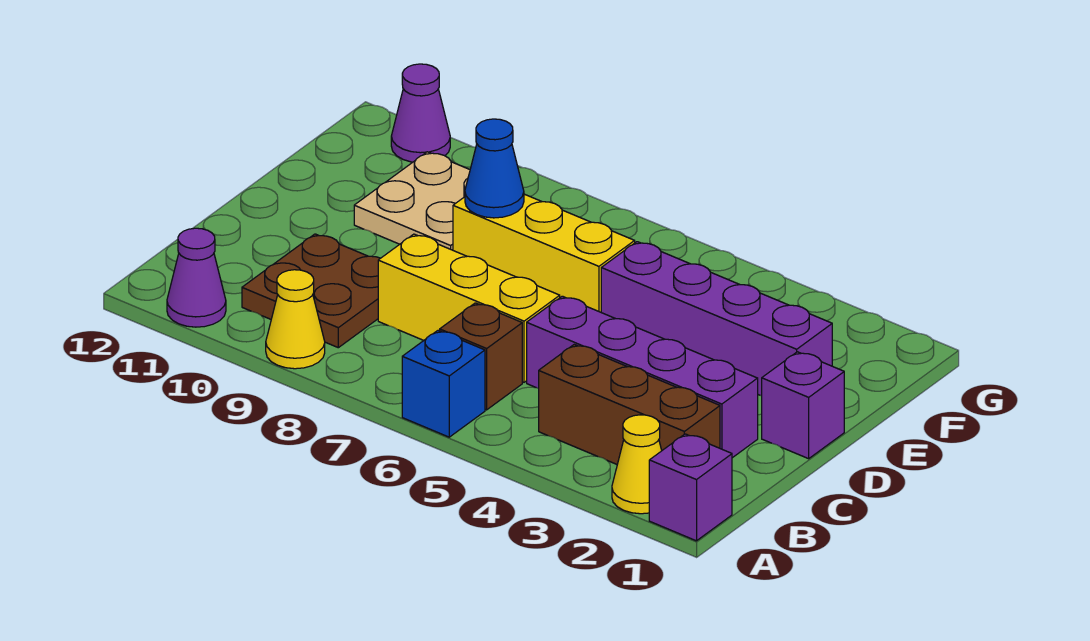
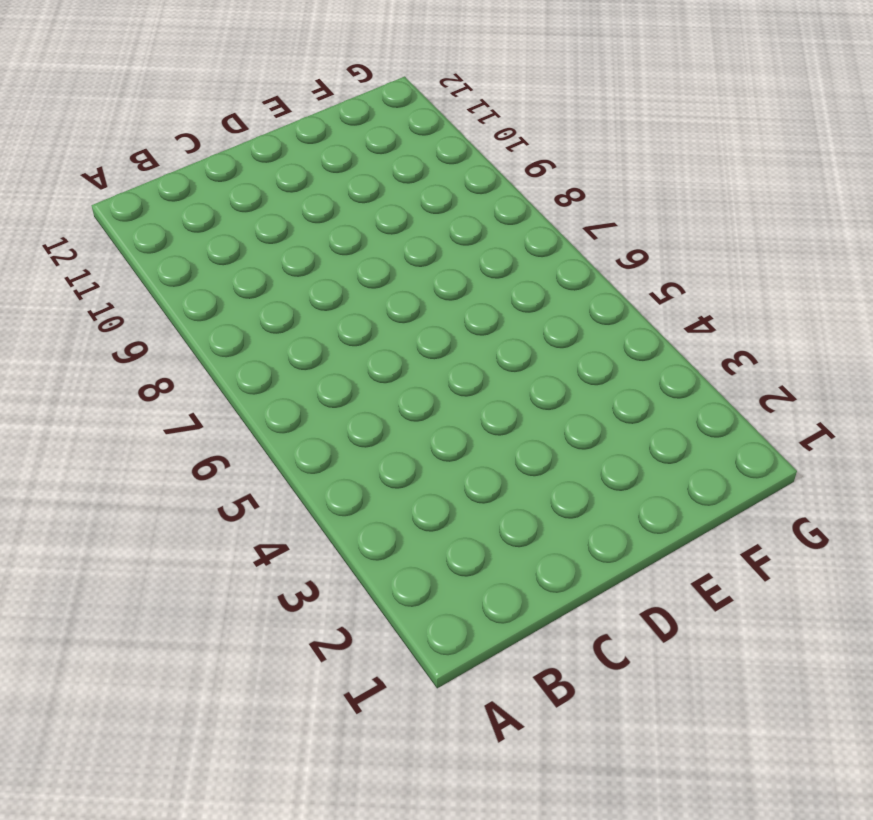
none -> purple brick A1 level 1
none -> yellow cone A2 level 1
none -> blue brick A6 level 1

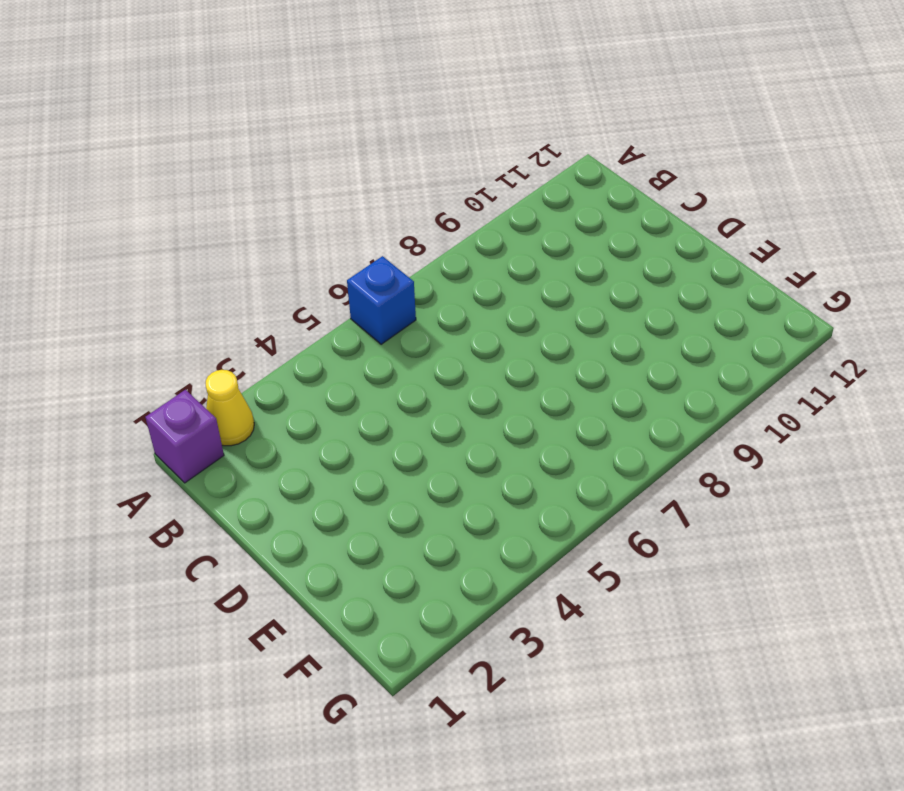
none -> yellow cone A9 level 1
none -> purple cone A11 level 1
none -> brown brick B2:B4 level 1

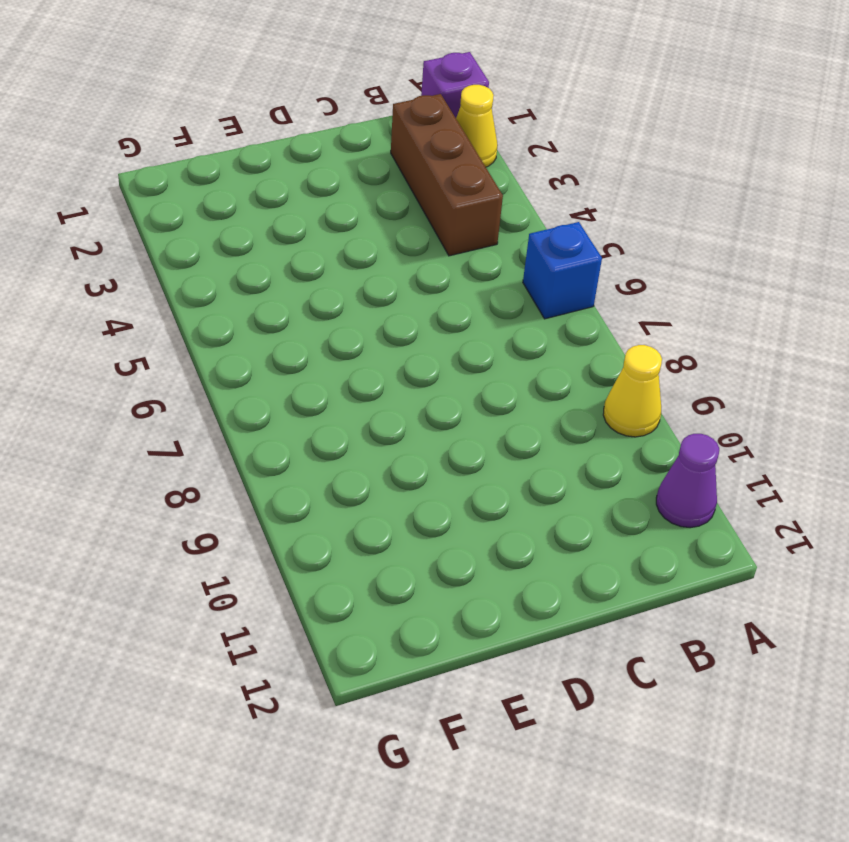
none -> brown brick B6 level 1
none -> brown plate B9:C10 level 1
none -> purple brick C2:C5 level 1

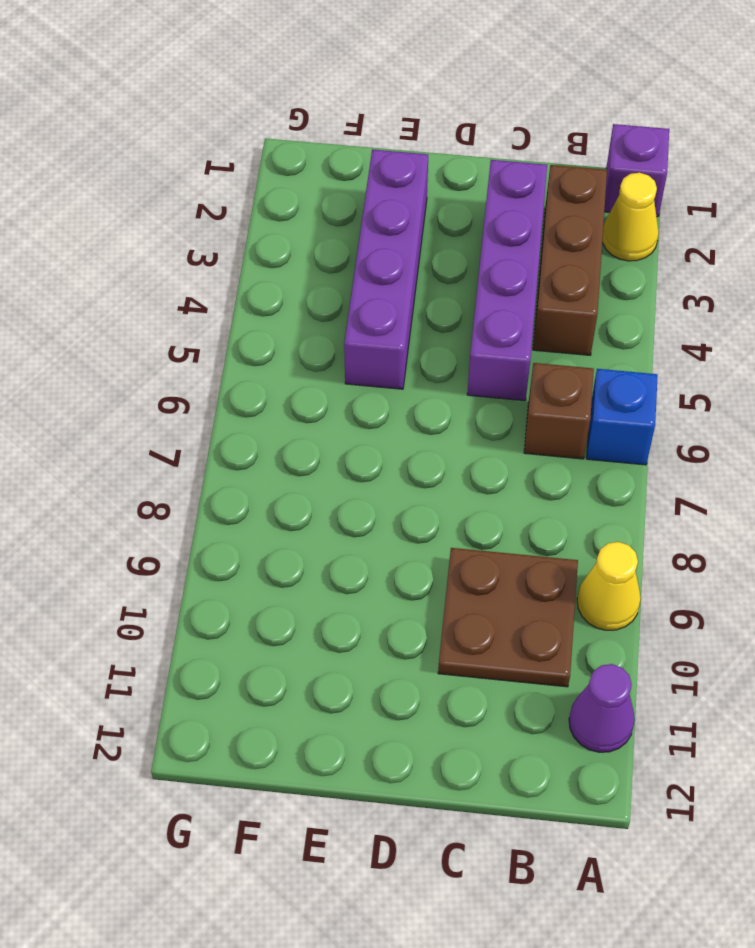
none -> yellow brick C6:C8 level 1
none -> purple brick D1 level 1
none -> yellow brick E6:E8 level 1

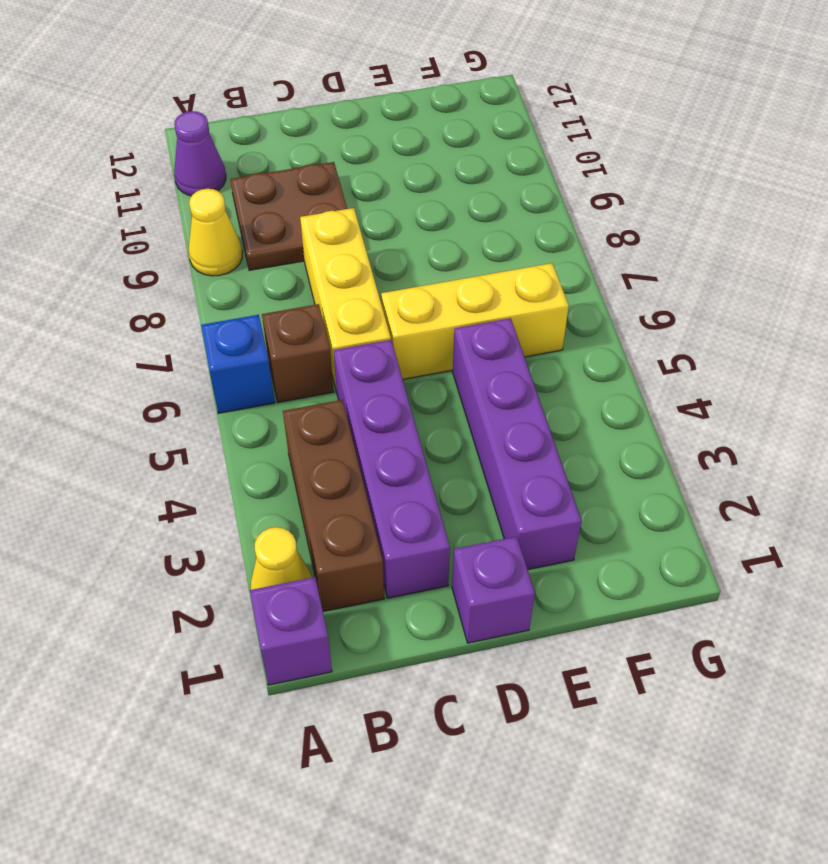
yellow brick D6:F6 level 1 -> yellow brick E6:E8 level 1
none -> tan plate E9:F10 level 1
none -> purple cone G11 level 1
none -> blue cone E8 level 2

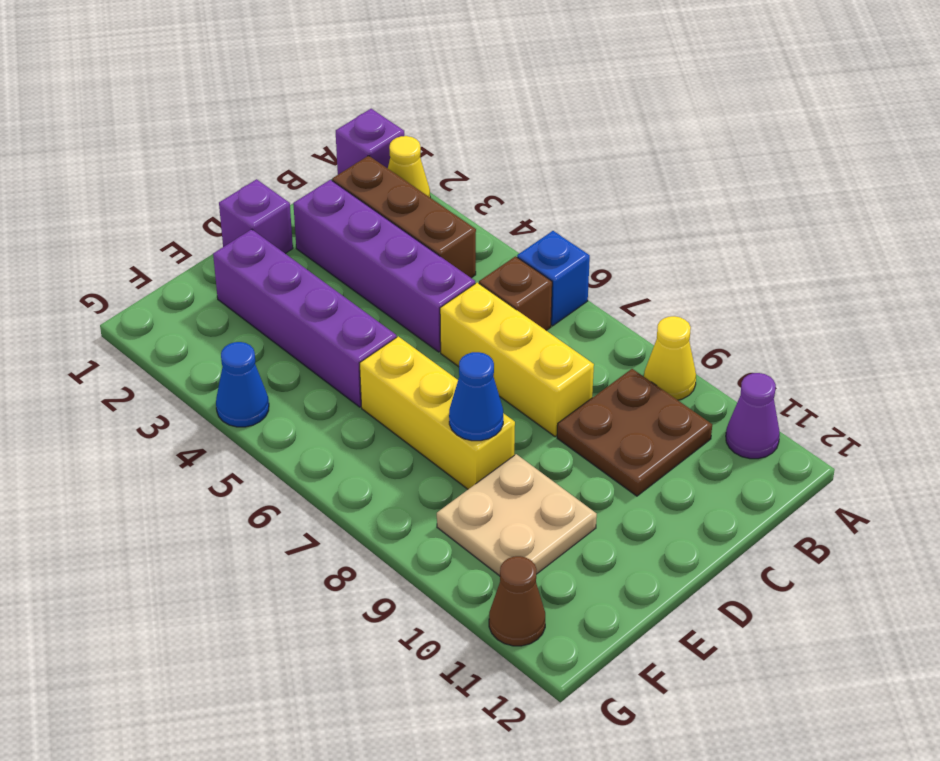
blue cone G4 level 1 -> none
brown cone G11 level 1 -> purple cone G11 level 1

